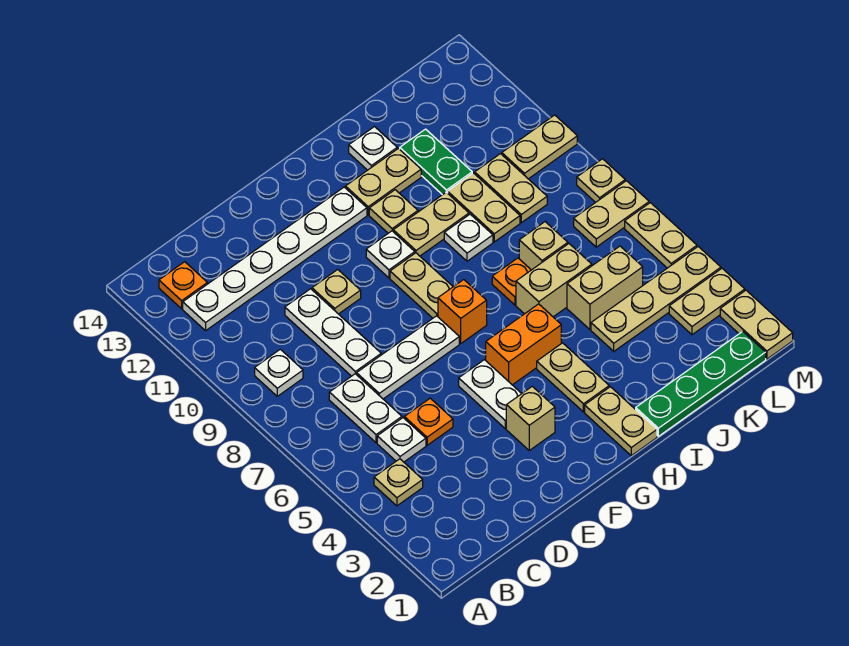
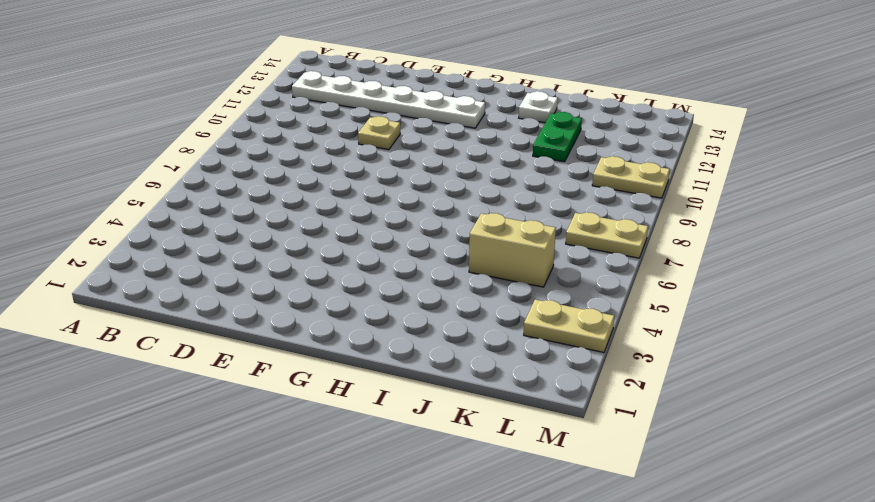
none -> tan plate B4 level 1
none -> white plate B9 level 1
none -> orange plate B13 level 1
none -> white plate C5 level 1

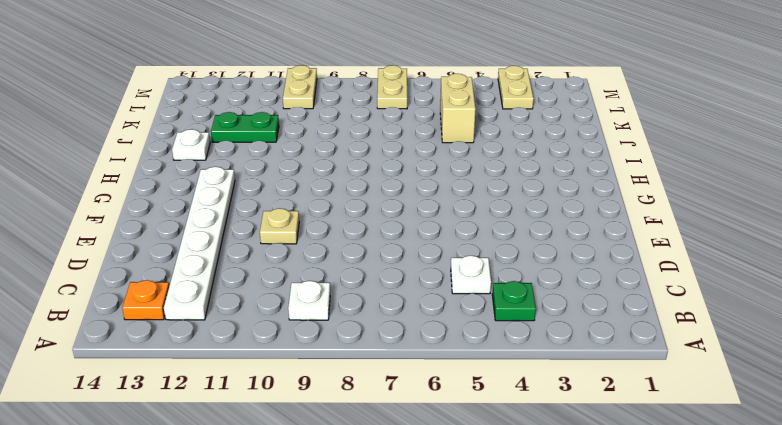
green plate B4 level 1 -> tan plate B4 level 1
none -> white plate C6:C7 level 1
none -> orange plate D5 level 1
none -> white plate D7:F7 level 1
none -> white plate D8:D10 level 1

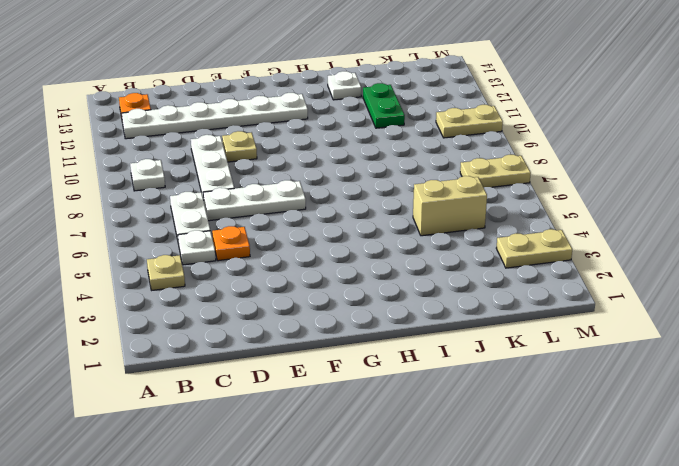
none -> tan brick F3 level 1
none -> white plate F4:F5 level 1
none -> orange brick G5:H5 level 1
none -> orange brick G7 level 1

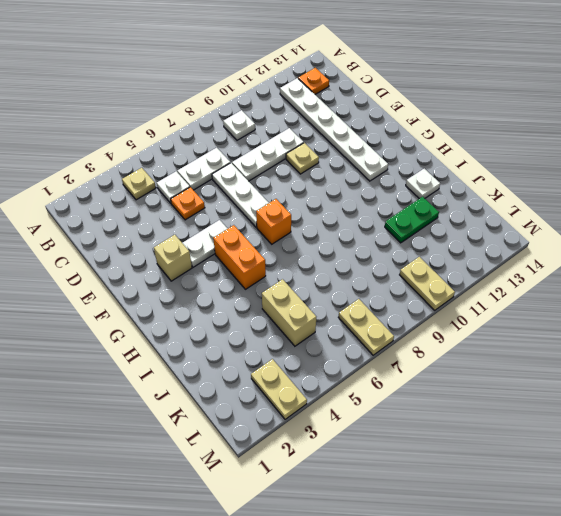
none -> tan plate G8:G9 level 1
none -> white plate G10 level 1
none -> tan plate H1:H2 level 1
none -> tan plate H3:H4 level 1

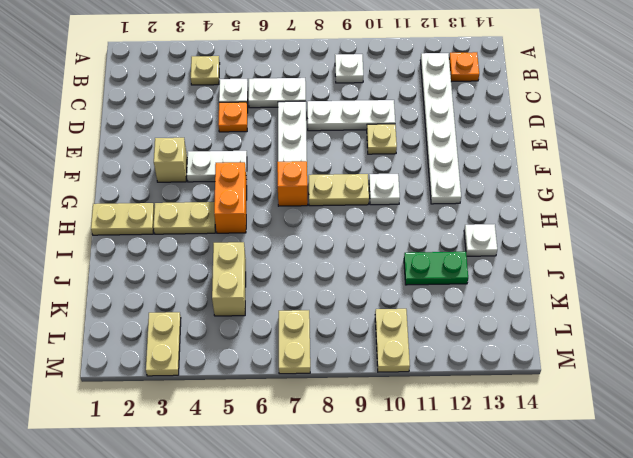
none -> tan plate H10:I10 level 1
none -> tan plate H11 level 1
none -> tan plate H12:I12 level 1
none -> green plate I1:L1 level 1

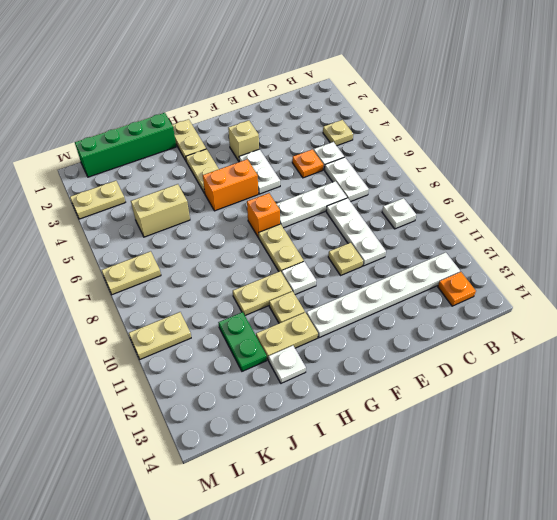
green brick I1:L1 level 1 -> green plate I1:L1 level 1
none -> tan brick I6:J6 level 1
none -> orange plate I7 level 1
none -> white plate I9 level 1
none -> tan plate J4:M4 level 1

